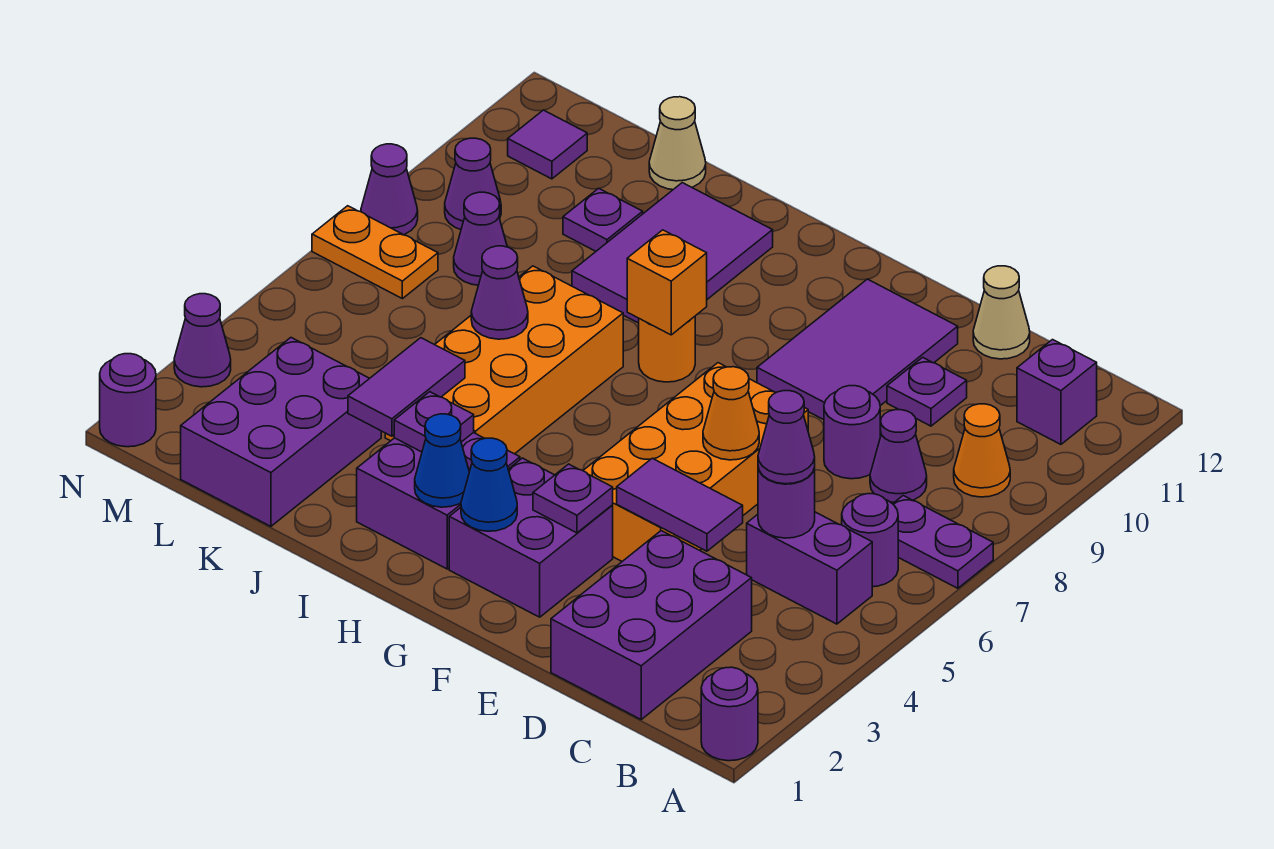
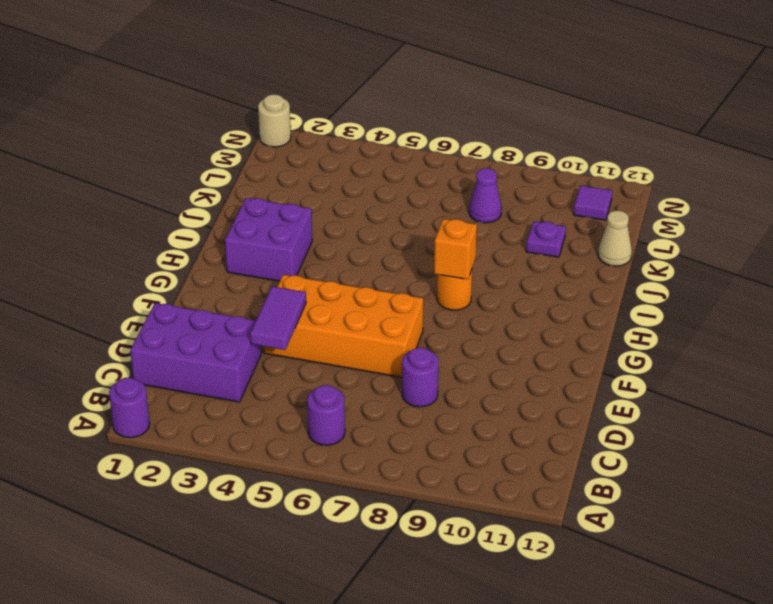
tan round brick N1 level 1 -> purple round brick N1 level 1
none -> purple plate A7:B7 level 1
none -> purple brick B5:C5 level 1
none -> orange cone B9 level 1
none -> purple brick B11 level 1

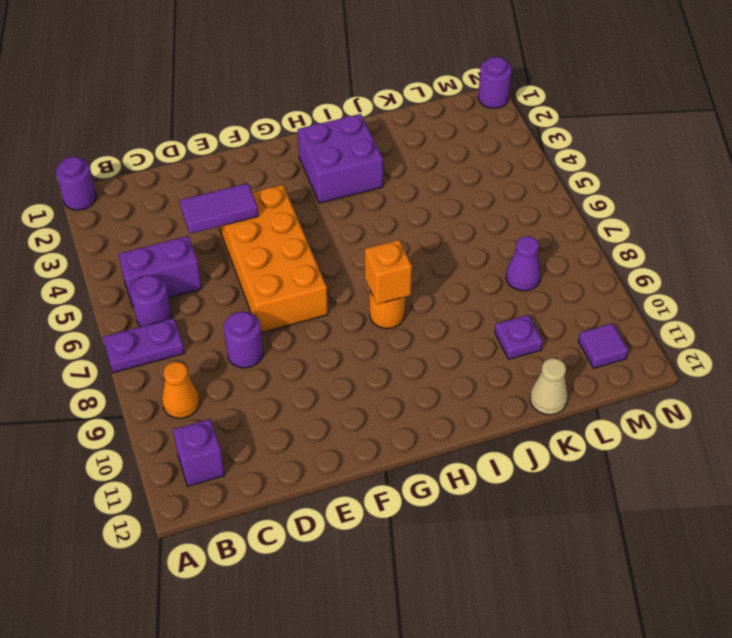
none -> purple brick C1:D3 level 1
none -> purple cone C8 level 1
none -> purple plate D10 level 1
none -> tan cone D12 level 1

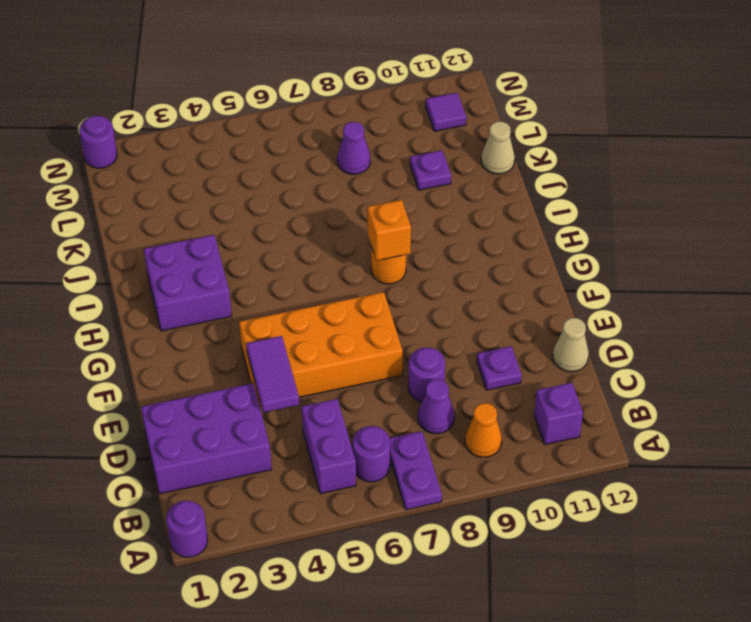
none -> purple tile E9:F11 level 1
none -> purple brick F2:G3 level 1
none -> orange brick I4:J7 level 1
none -> purple tile I9:J11 level 1

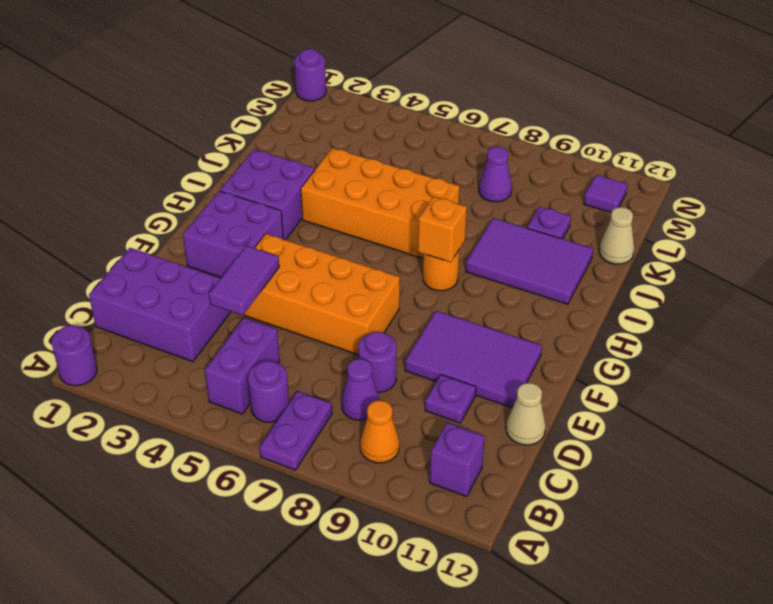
none -> purple brick K1:L3 level 1
none -> orange plate M7:N7 level 1
none -> purple cone M9 level 1
none -> purple cone N3 level 1

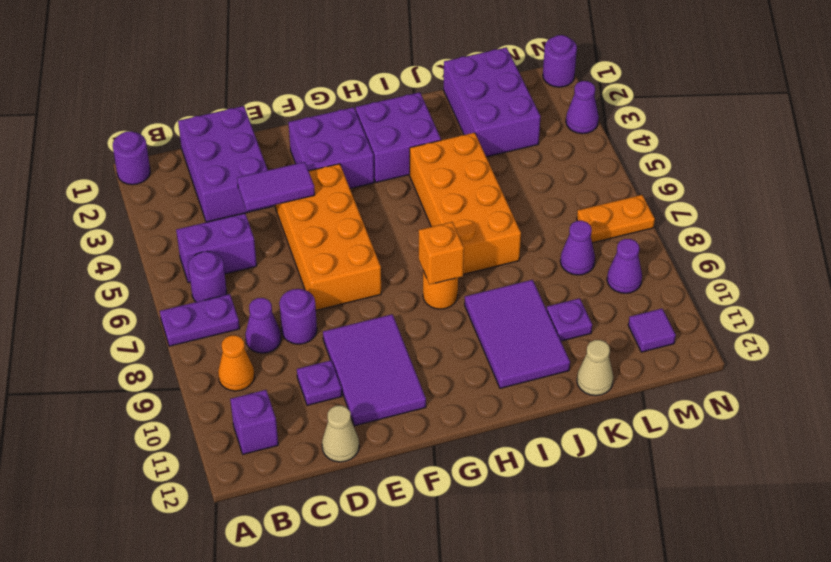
none -> purple cone N8 level 1
none -> purple round brick C5 level 2
none -> orange cone E6 level 2
none -> purple plate F3 level 2

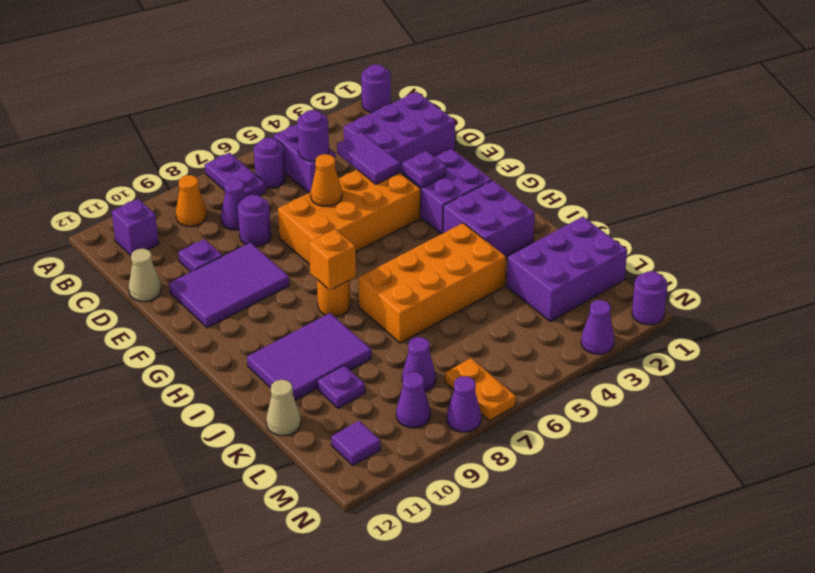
none -> blue cone G2 level 2
none -> blue cone H2 level 2
none -> purple plate I3 level 2
none -> purple tile J3:J4 level 2

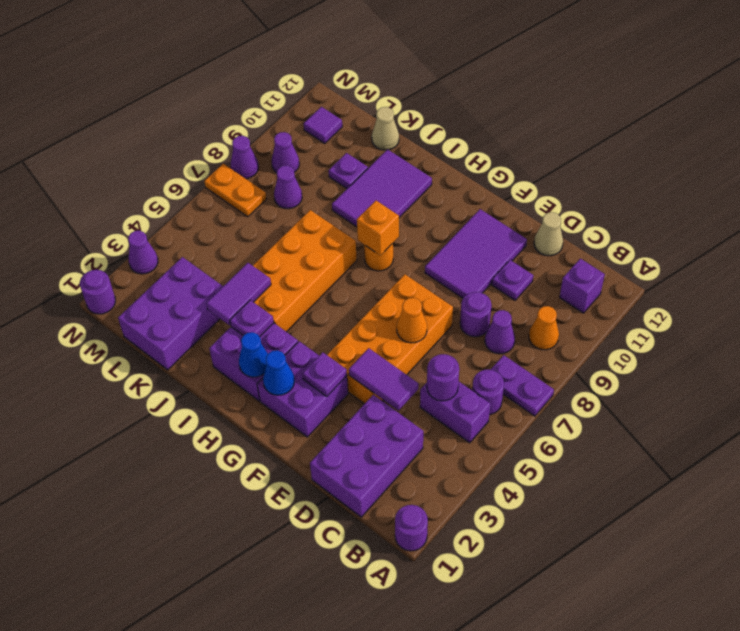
none -> purple cone J6 level 2
none -> purple cone C5 level 3

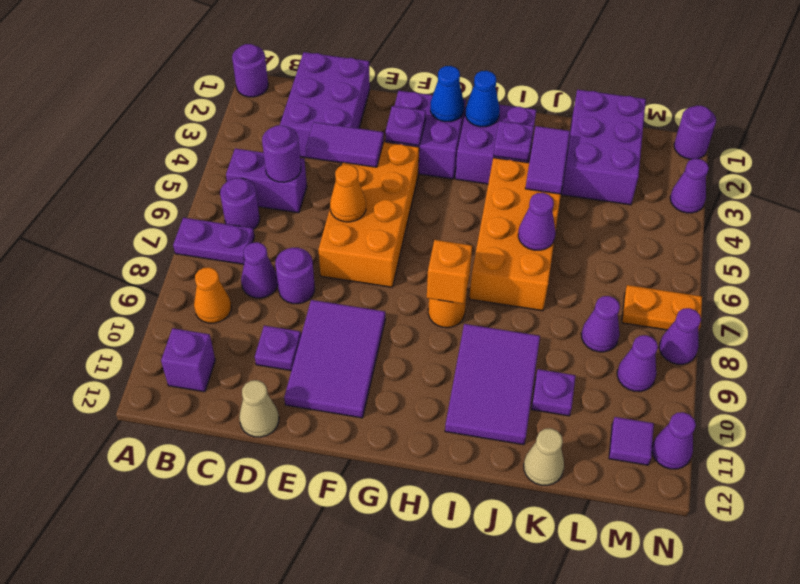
purple cone N11 level 1 -> purple cone C5 level 3

